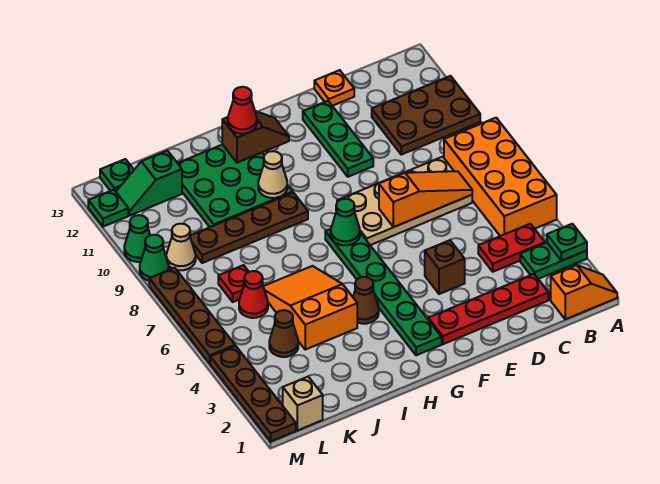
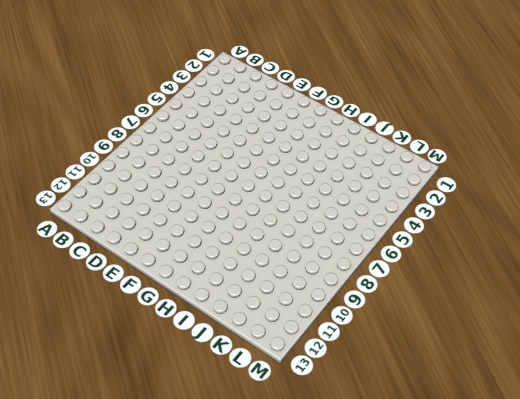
none -> orange slope A1:B1 level 1 top B
none -> green plate A3:B3 level 1
none -> orange brick A5:B8 level 1
none -> brown plate A10:C11 level 1

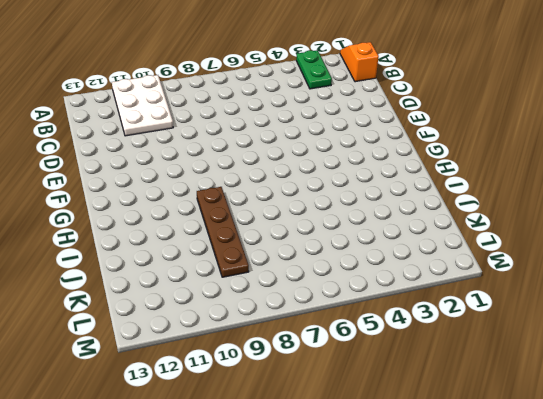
white plate A10:C11 level 1 -> brown plate A10:C11 level 1
none -> orange brick A5:B8 level 1
none -> red plate B4:C4 level 1
none -> red plate C2:F2 level 1
none -> tan plate C7:F8 level 1

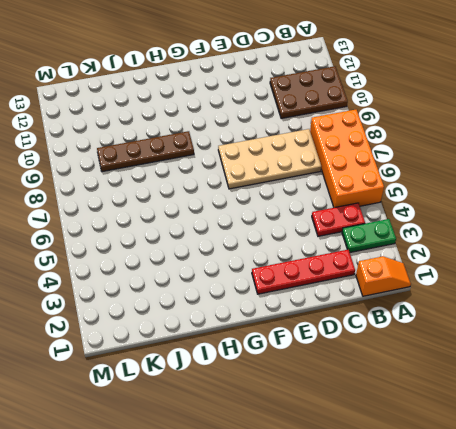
none -> orange plate D13 level 1
none -> brown brick E4 level 1
none -> green plate E10:E12 level 1
none -> green plate G2:G7 level 1

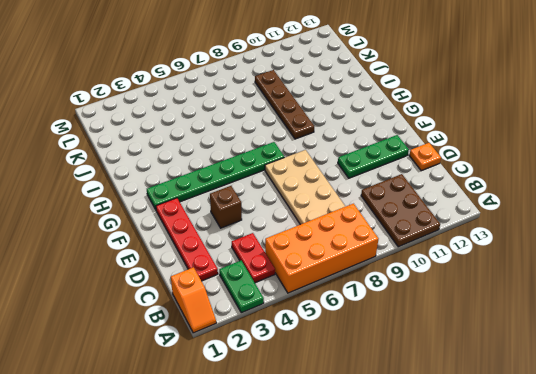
none -> brown cone H4 level 1
none -> green plate H10:J12 level 1
none -> orange slope I4:J6 level 1 top 4
none -> brown cone K4 level 1

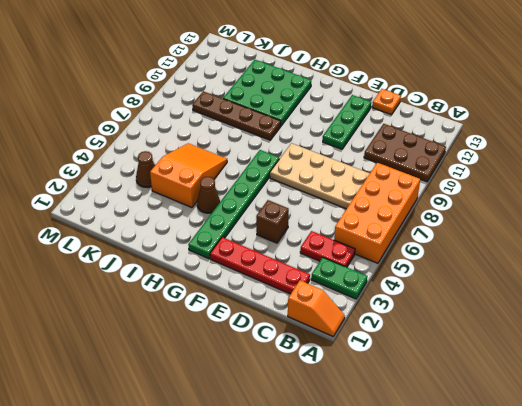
none -> red cone K6 level 1
none -> red plate K7 level 1
none -> green slope K12:L12 level 1 top K
none -> tan brick L1 level 1

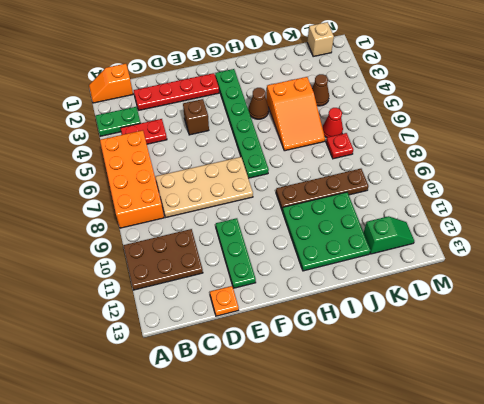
none -> tan cone L9 level 1
none -> green plate L13 level 1
none -> brown plate M1:M4 level 1
none -> brown plate M5:M8 level 1

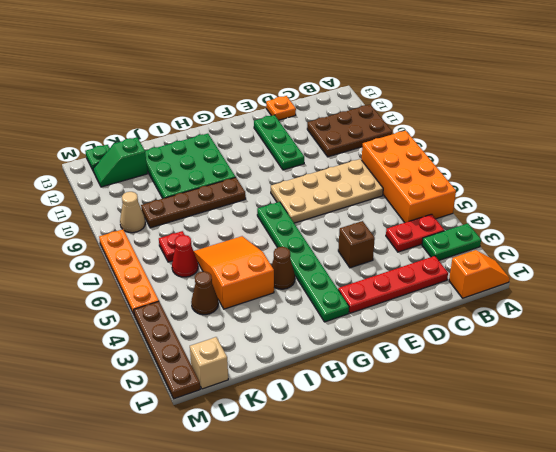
orange plate M5:M8 level 1 -> brown plate M5:M8 level 1
none -> green cone M9 level 1
none -> green cone M10 level 1
none -> green plate M12 level 1
none -> green plate A3 level 2

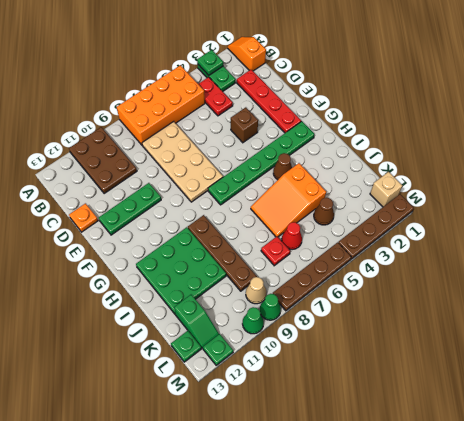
none -> orange slope C7:E7 level 2 top E
none -> green cone G7 level 2
none -> brown slope G12:H12 level 2 top H
none -> tan cone H10 level 2

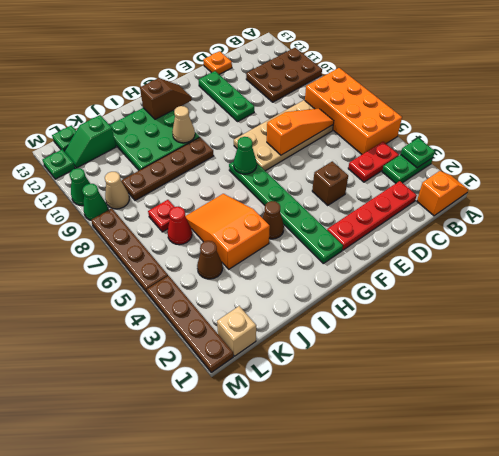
none -> red cone H12 level 3

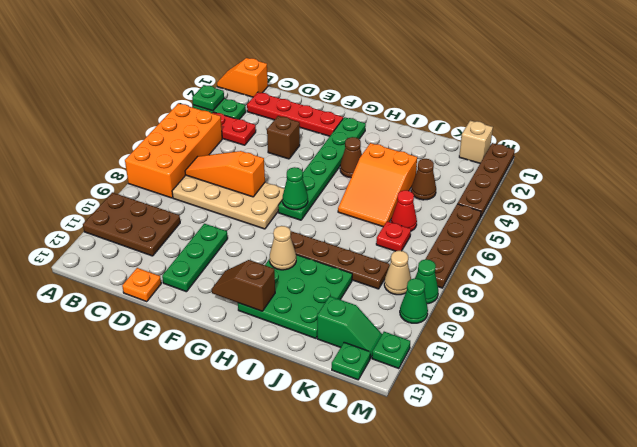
none -> red cone H12 level 3

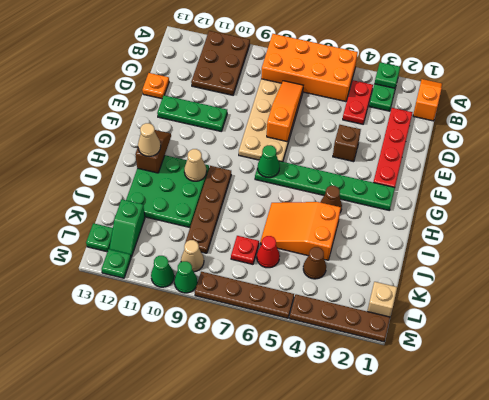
tan cone H12 level 3 -> red cone H12 level 3

